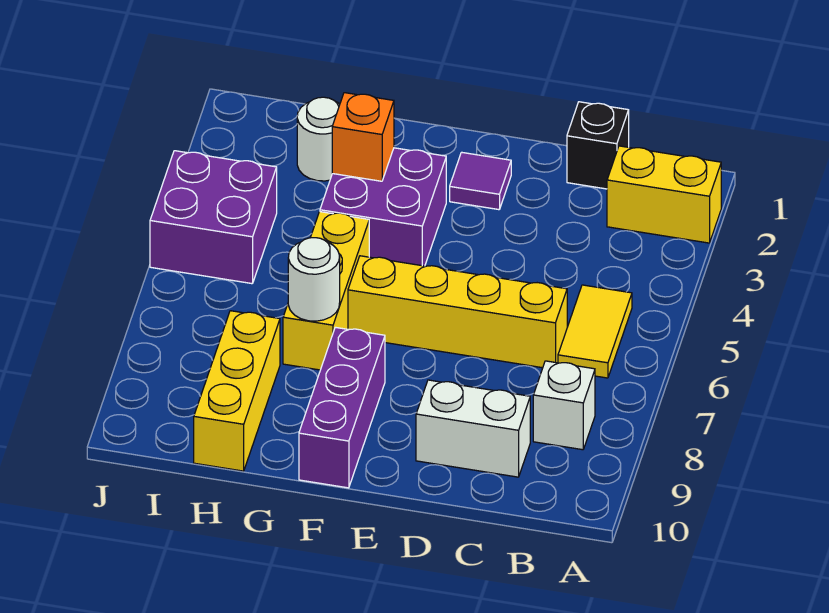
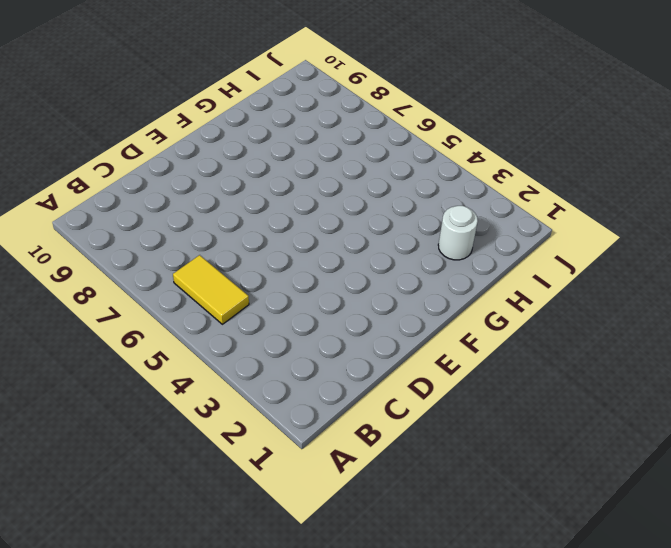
none -> yellow brick A2:B2 level 1
none -> white brick B8 level 1
none -> black brick C1 level 1

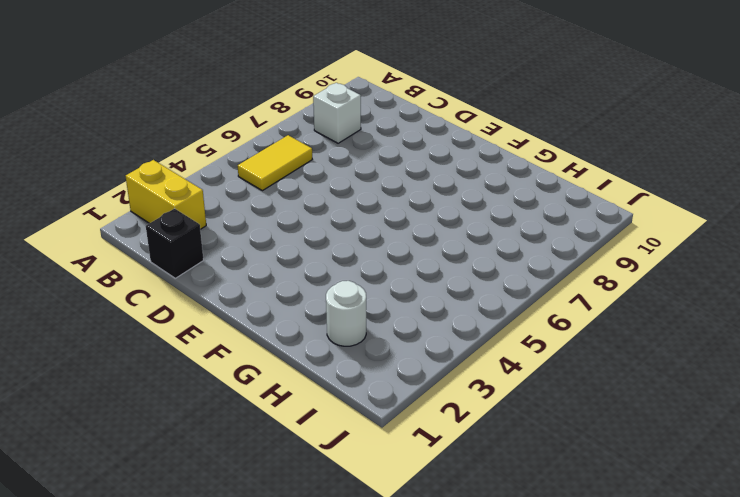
none -> yellow brick C6:F6 level 1
none -> white brick C9:D9 level 1
none -> purple tile E2 level 1

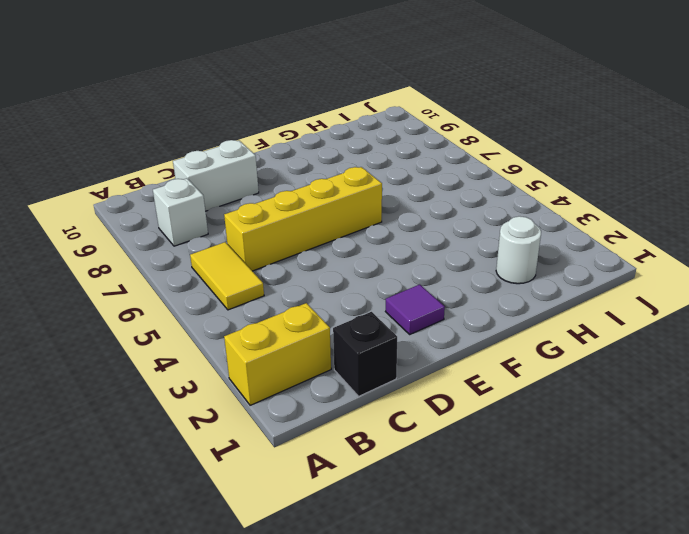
none -> purple brick F3:G4 level 1
none -> purple brick F8:F10 level 1
none -> yellow brick G5:G7 level 1

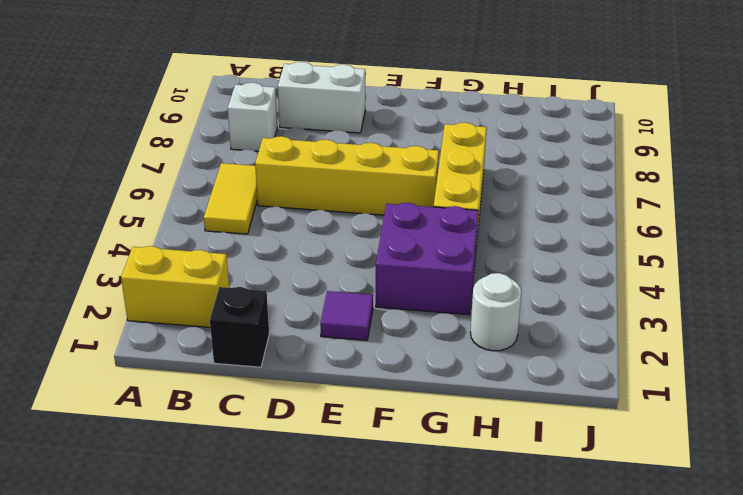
none -> purple brick F8:F10 level 1
none -> yellow brick H8:H10 level 1
none -> purple brick I4:J5 level 1

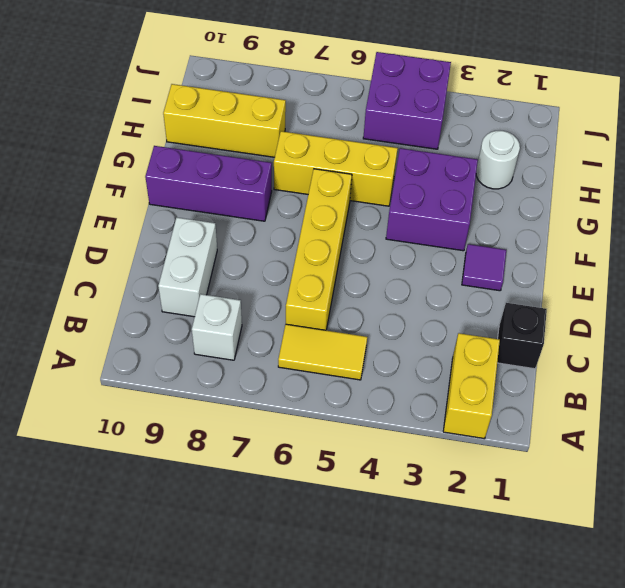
none -> orange brick G3 level 2
none -> white round brick G7 level 2

